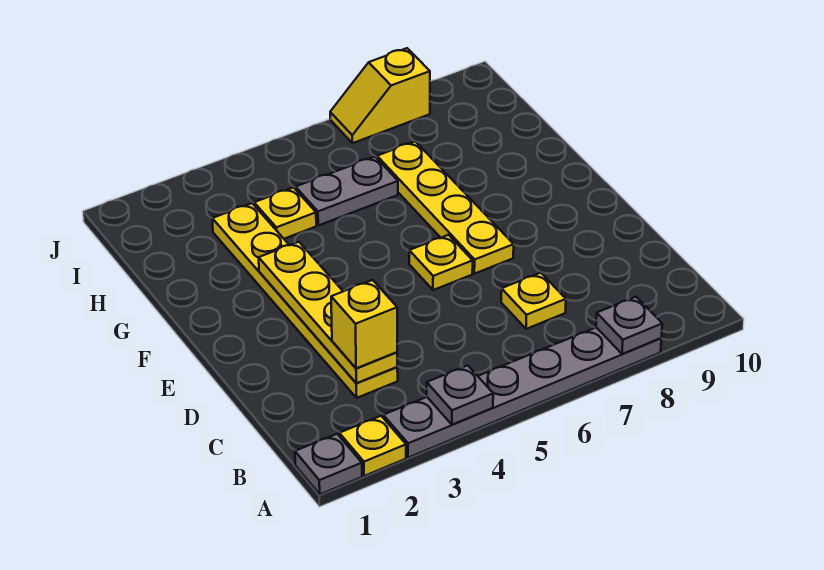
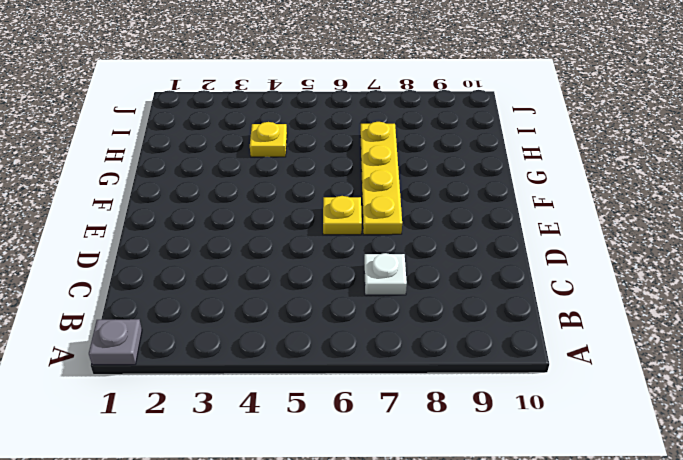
white plate C7 level 1 -> yellow plate C7 level 1
none -> yellow plate A2 level 1
none -> grey plate A3:A8 level 1
none -> yellow plate C3:H3 level 1

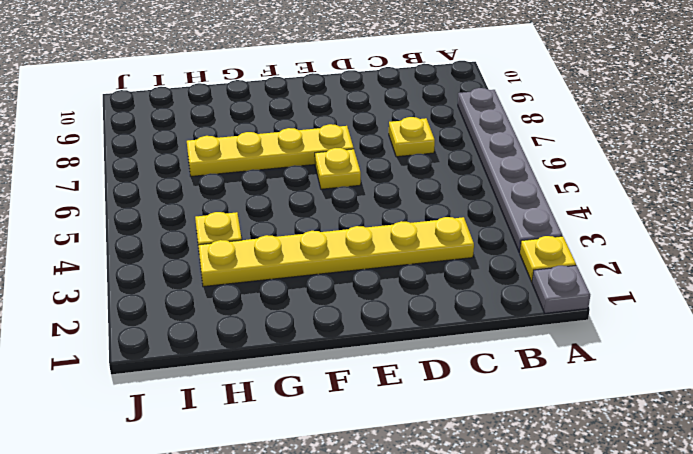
none -> grey plate H5:H6 level 1
none -> yellow slope J7:J8 level 1 top 8
none -> grey plate A4 level 2

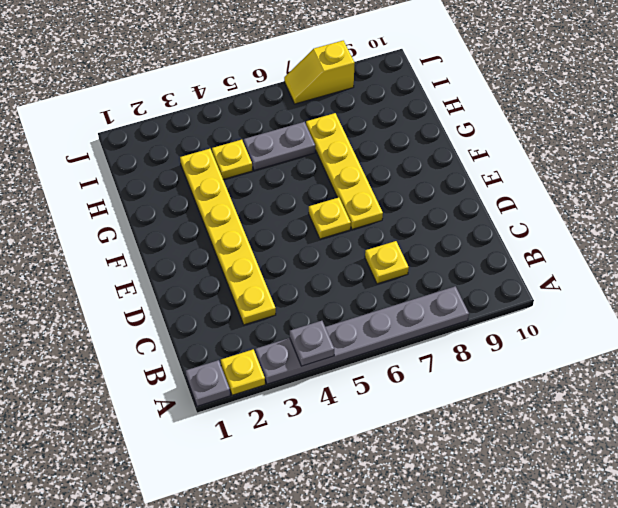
none -> grey plate A8 level 2
none -> yellow plate C3:F3 level 2
none -> yellow brick C3 level 3

